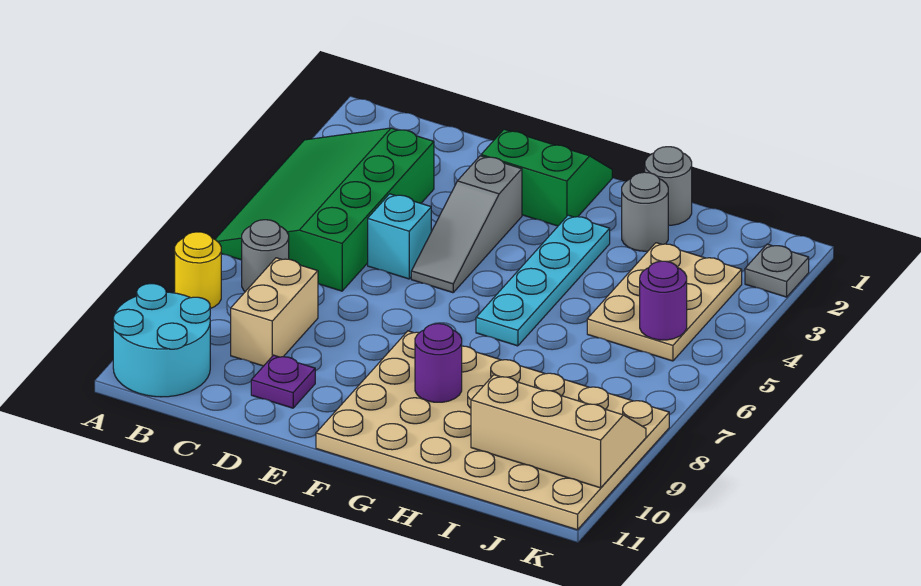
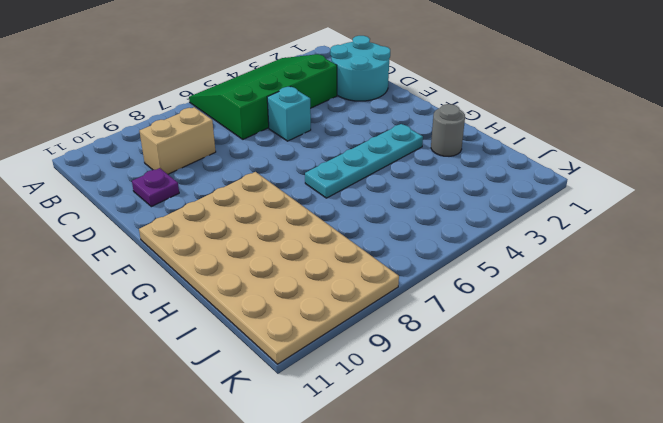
cyan round brick C1:D2 level 1 -> cyan round brick A10:B11 level 1
none -> yellow round brick A8 level 1
none -> grey round brick B7 level 1
none -> green slope E1:F2 level 1 top 2

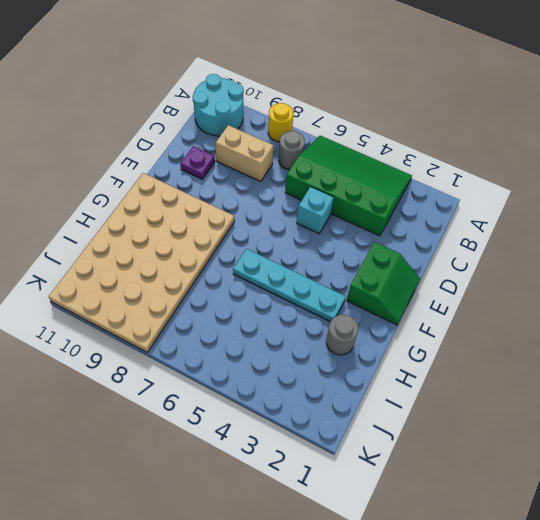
none -> grey slope E3:E5 level 1 top 3
none -> grey round brick H1 level 1
none -> tan plate I3:J5 level 1

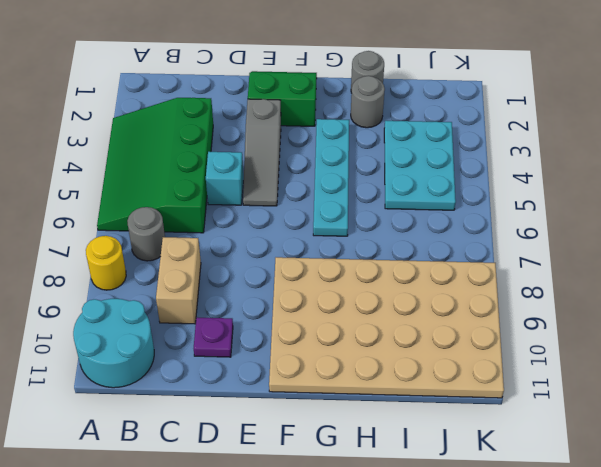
cyan plate I3:J5 level 1 -> tan plate I3:J5 level 1
none -> grey plate K2 level 1
none -> purple round brick G9 level 2
none -> tan slope I9:K10 level 2 top 10

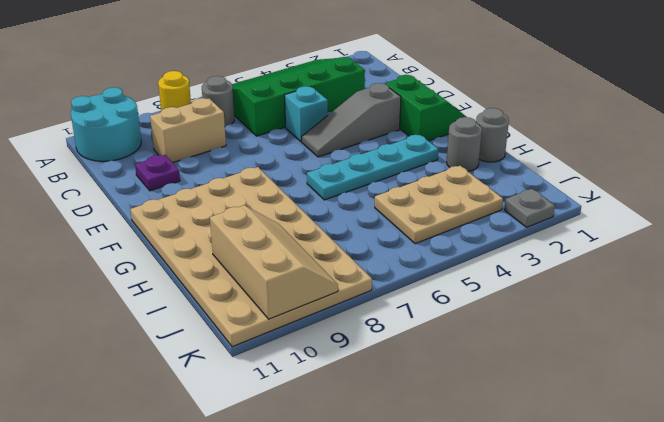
none -> purple round brick G9 level 2
none -> purple round brick J5 level 2

